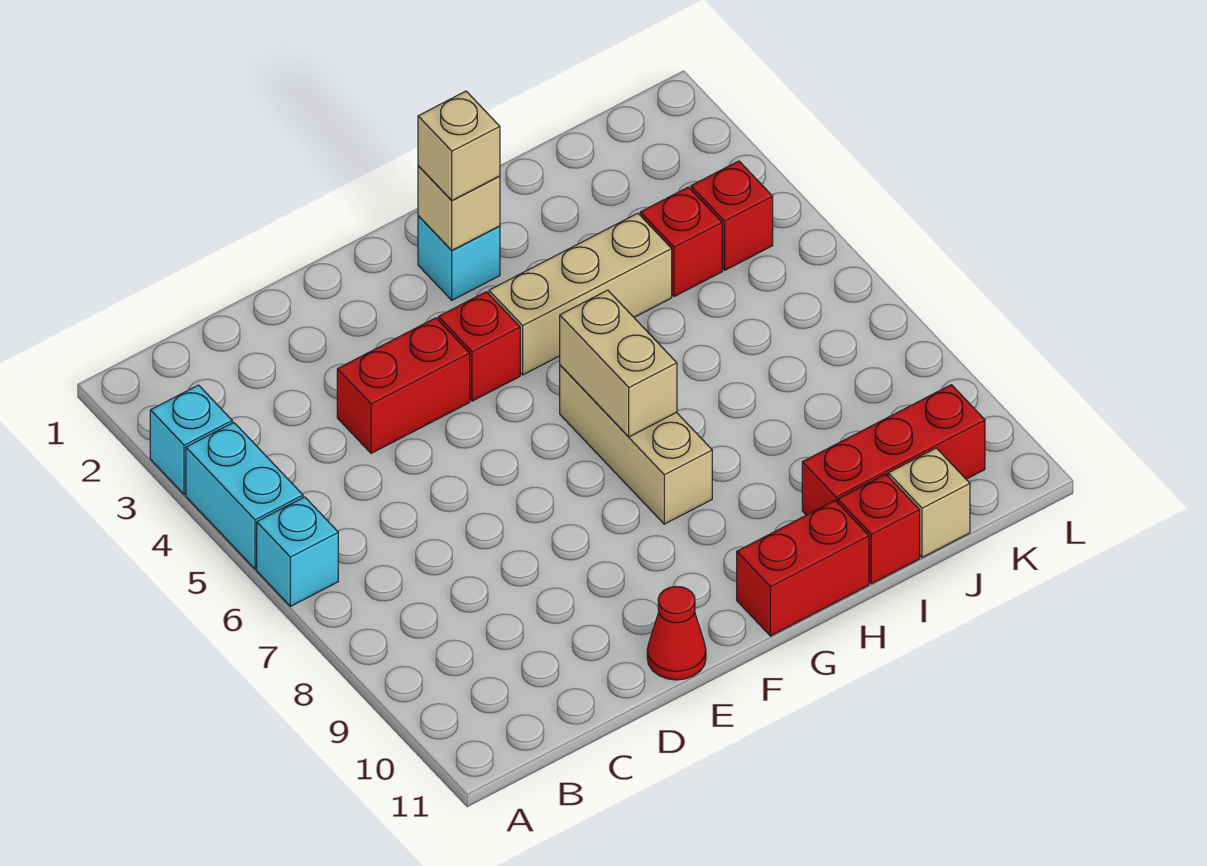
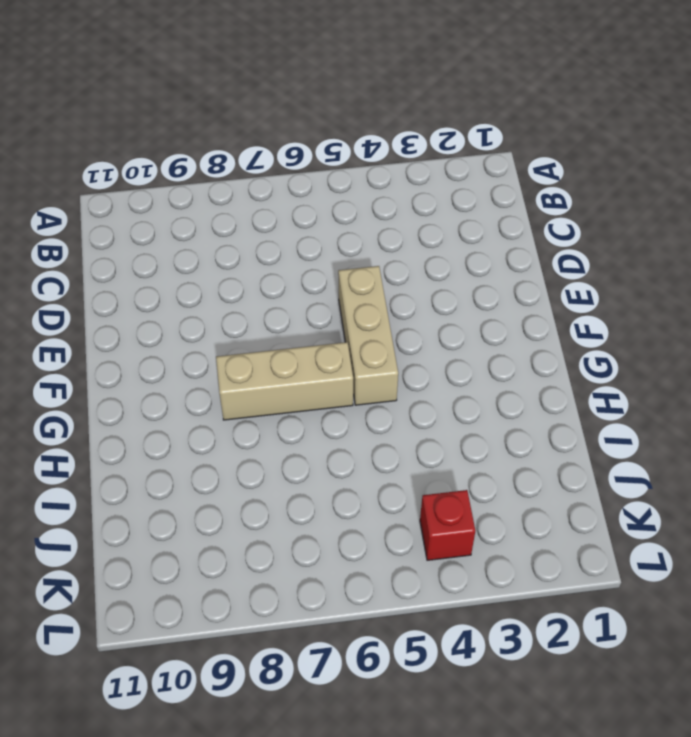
tan brick E5:G5 level 1 -> tan brick G4:I4 level 1
none -> cyan brick A3 level 1
none -> cyan brick A4:A5 level 1
none -> cyan brick A6 level 1

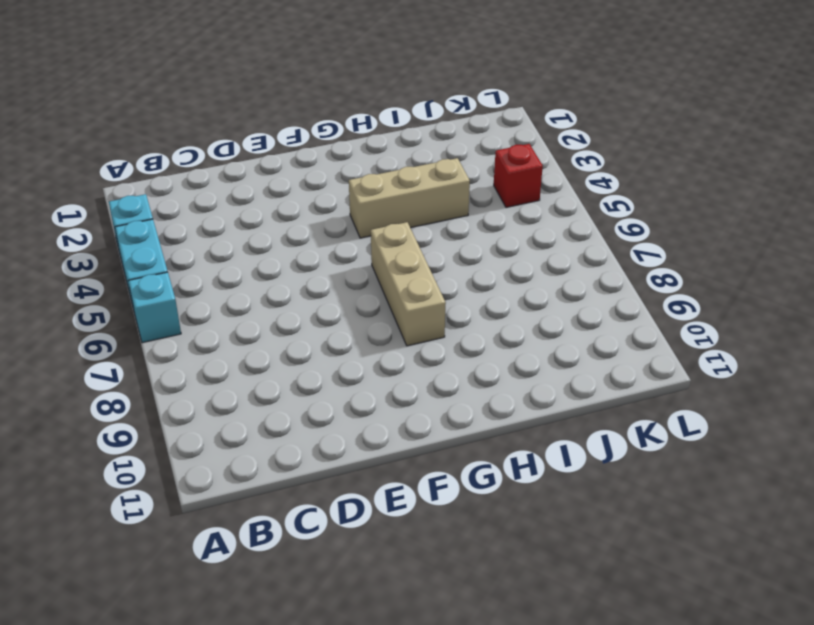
none -> red brick D4:E4 level 1
none -> red cone E11 level 1
none -> red brick F4 level 1

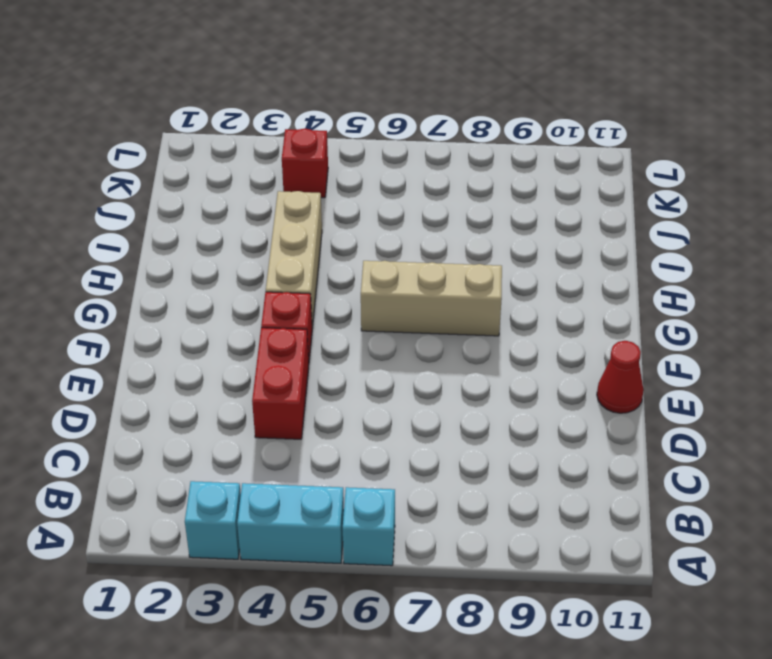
none -> cyan brick G2 level 1
none -> red brick G11:H11 level 1
none -> red brick I10:K10 level 1

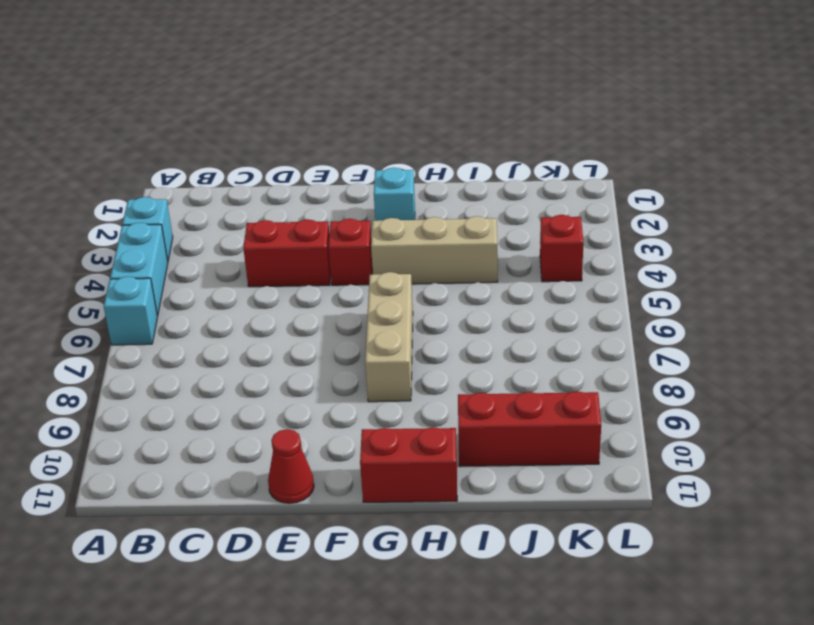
none -> red brick I11 level 1
none -> red brick J4 level 1
none -> tan brick J11 level 1

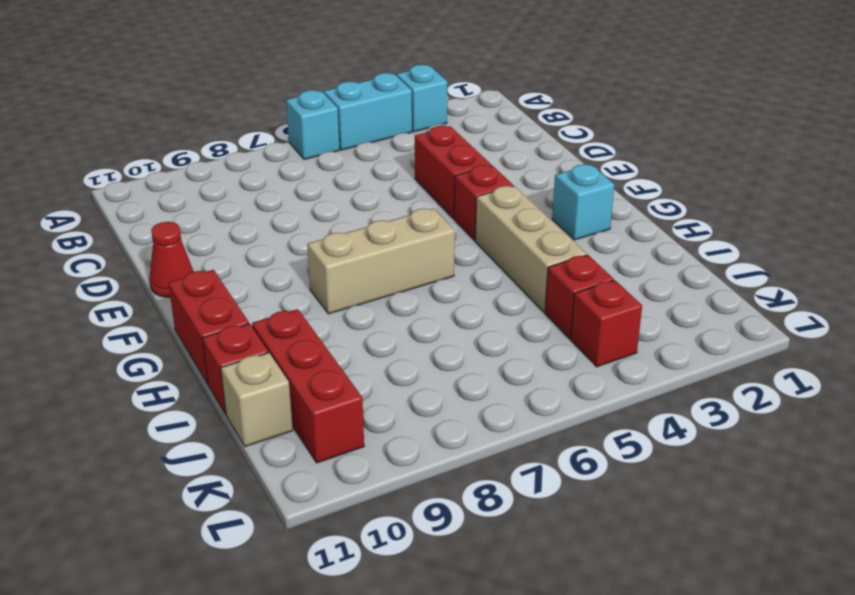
none -> tan brick G2 level 2
none -> tan brick G6:G7 level 2
none -> tan brick G2 level 3

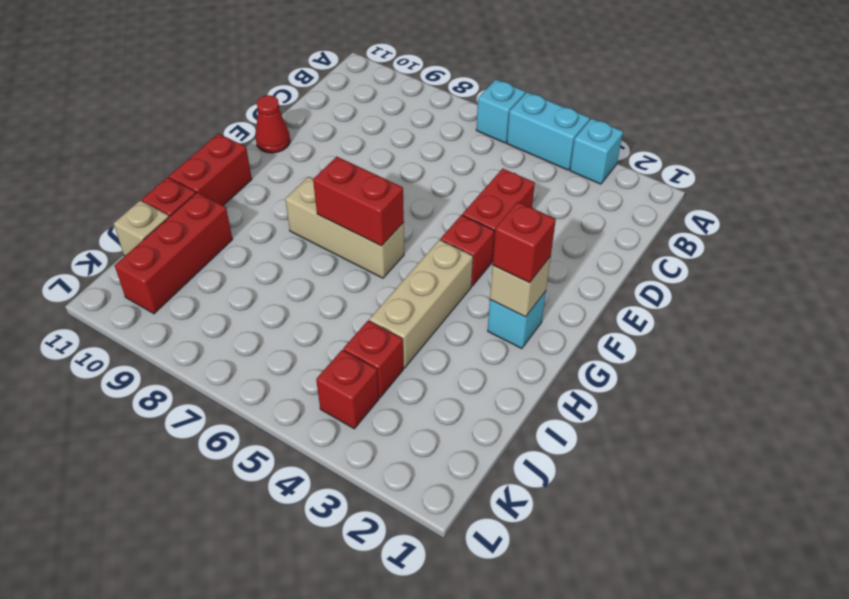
red brick G2 level 3 -> tan brick G2 level 3
red brick G6:G7 level 2 -> tan brick G6:G7 level 2

